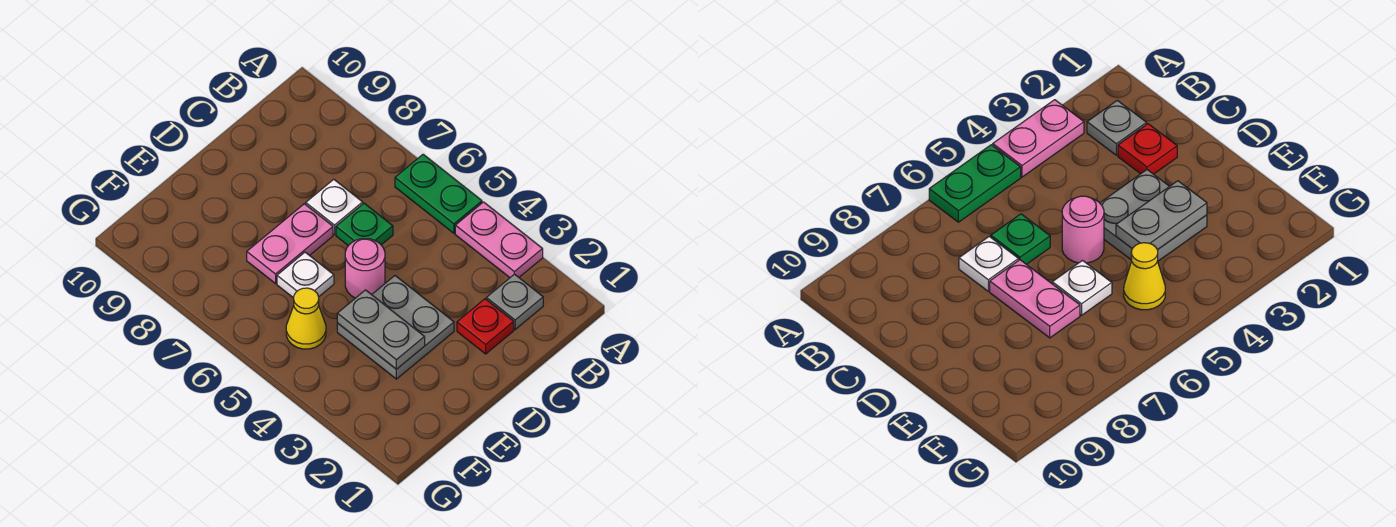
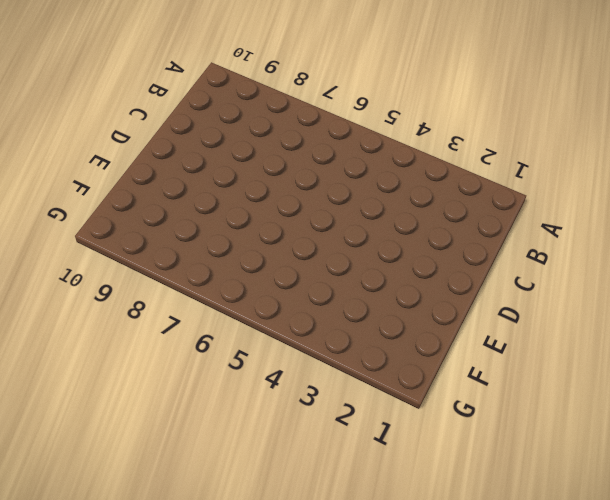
none -> pink plate A3:A4 level 1
none -> green plate A5:A6 level 1
none -> grey plate B2 level 1

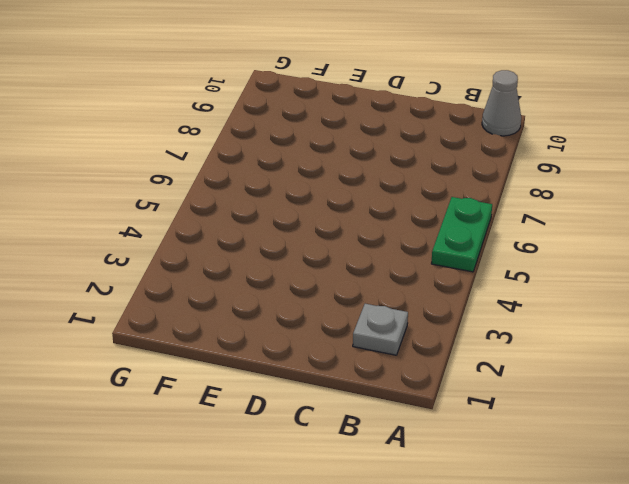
grey cone A10 level 1 -> none
none -> pink plate A3:A4 level 1
none -> red plate C2 level 1
none -> green plate C6 level 1

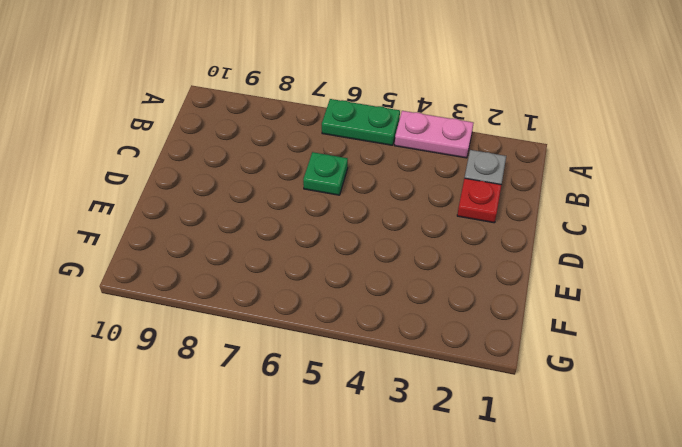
none -> white plate C7 level 1
none -> grey plate D3:E4 level 1
none -> pink round brick D5 level 1

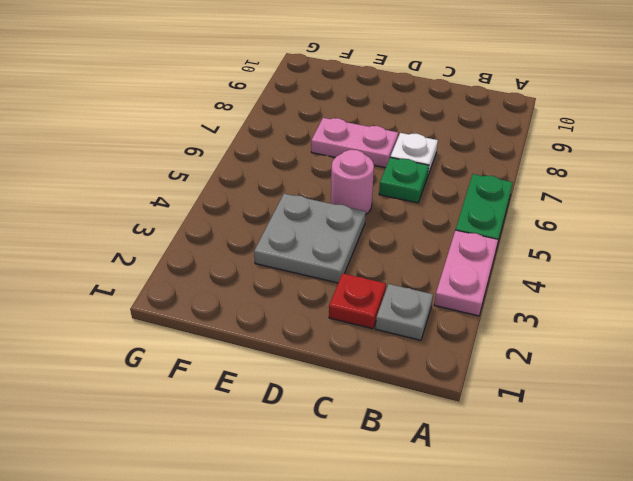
none -> white plate E6 level 1
none -> yellow cone F5 level 1
none -> grey plate E3:E4 level 2

